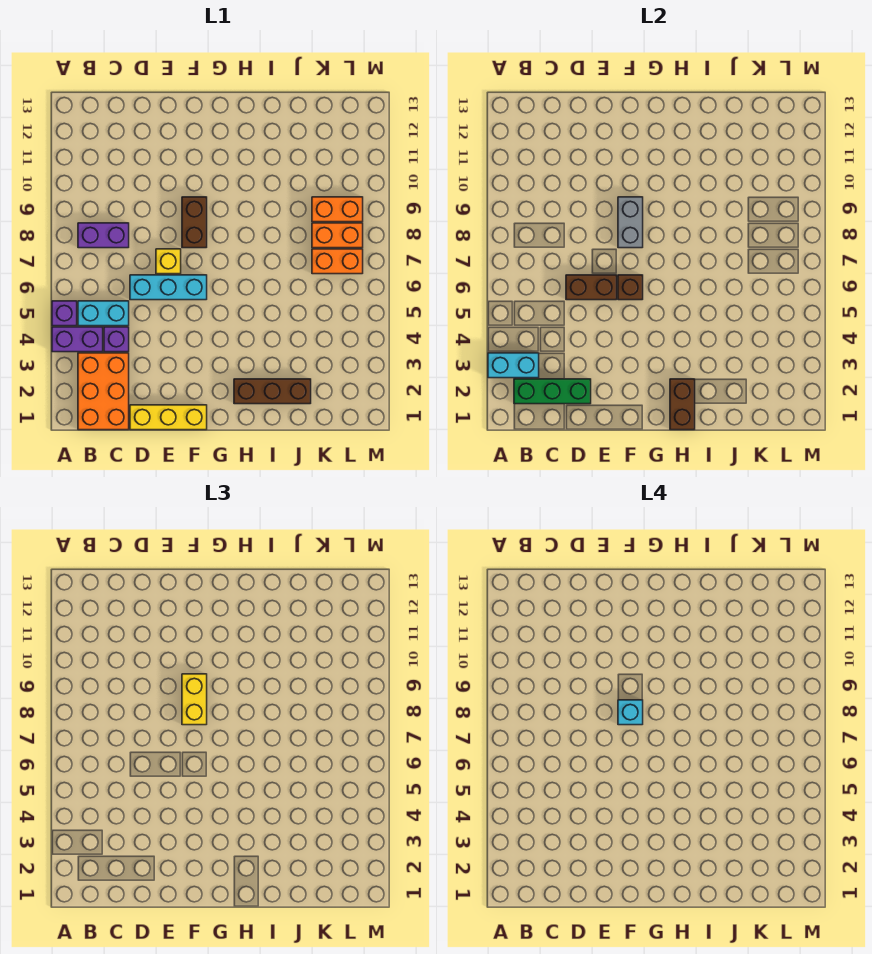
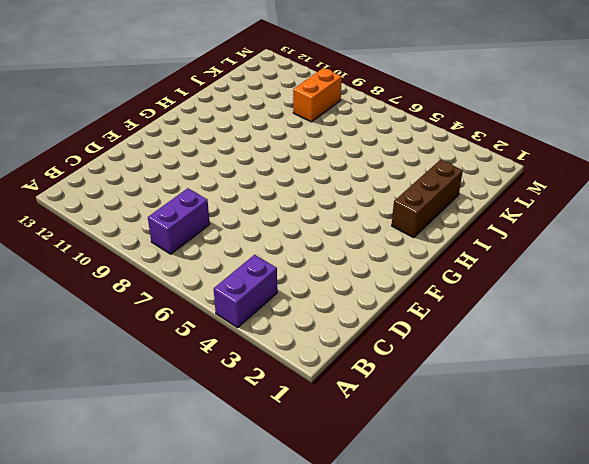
none -> purple brick A5 level 1
none -> orange brick B1:C3 level 1
none -> cyan brick B5:C5 level 1

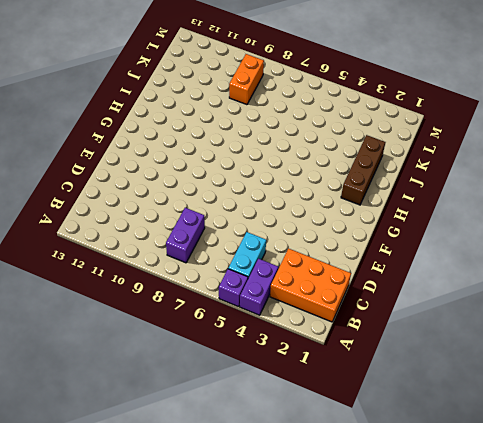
none -> purple brick C4 level 1
none -> yellow brick D1:F1 level 1
none -> cyan brick D6:F6 level 1

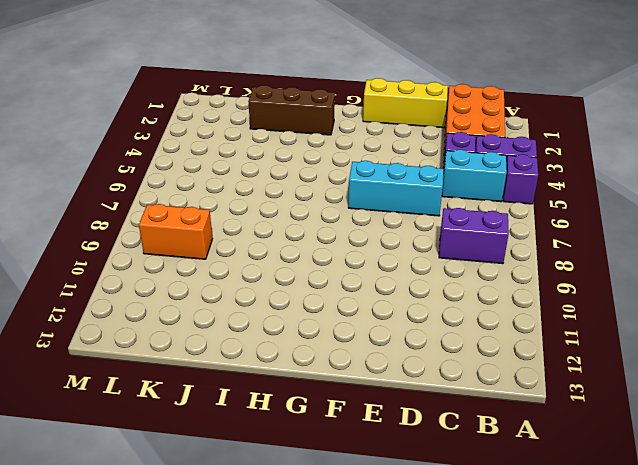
none -> yellow brick E7 level 1
none -> brown brick F8:F9 level 1
none -> orange brick K7:L7 level 1

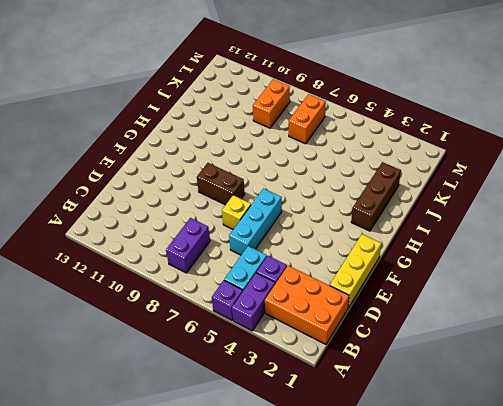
none -> orange brick K8:L8 level 1
none -> cyan brick A3:B3 level 2
none -> green brick B2:D2 level 2

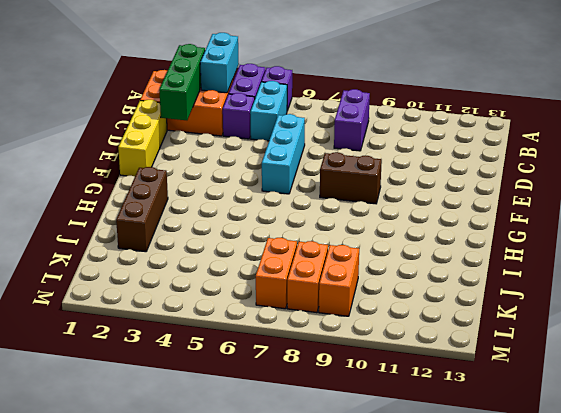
none -> yellow brick E7 level 1
none -> brown brick D6:E6 level 2
none -> brown brick F6 level 2

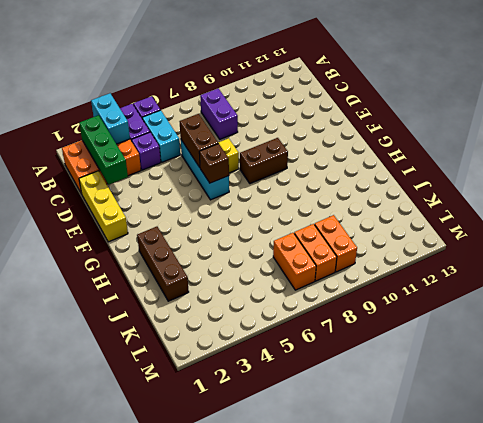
none -> grey brick F8:F9 level 2
none -> brown brick H1:H2 level 2
none -> yellow brick F8:F9 level 3

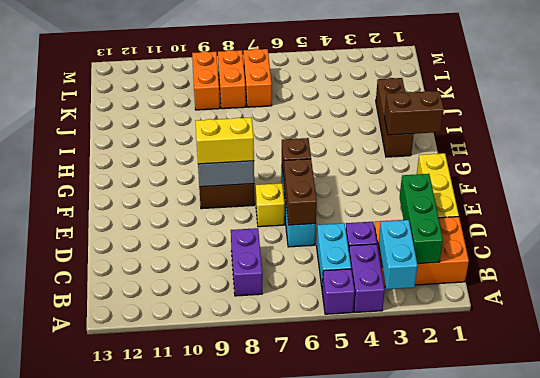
none -> cyan brick F8 level 4

